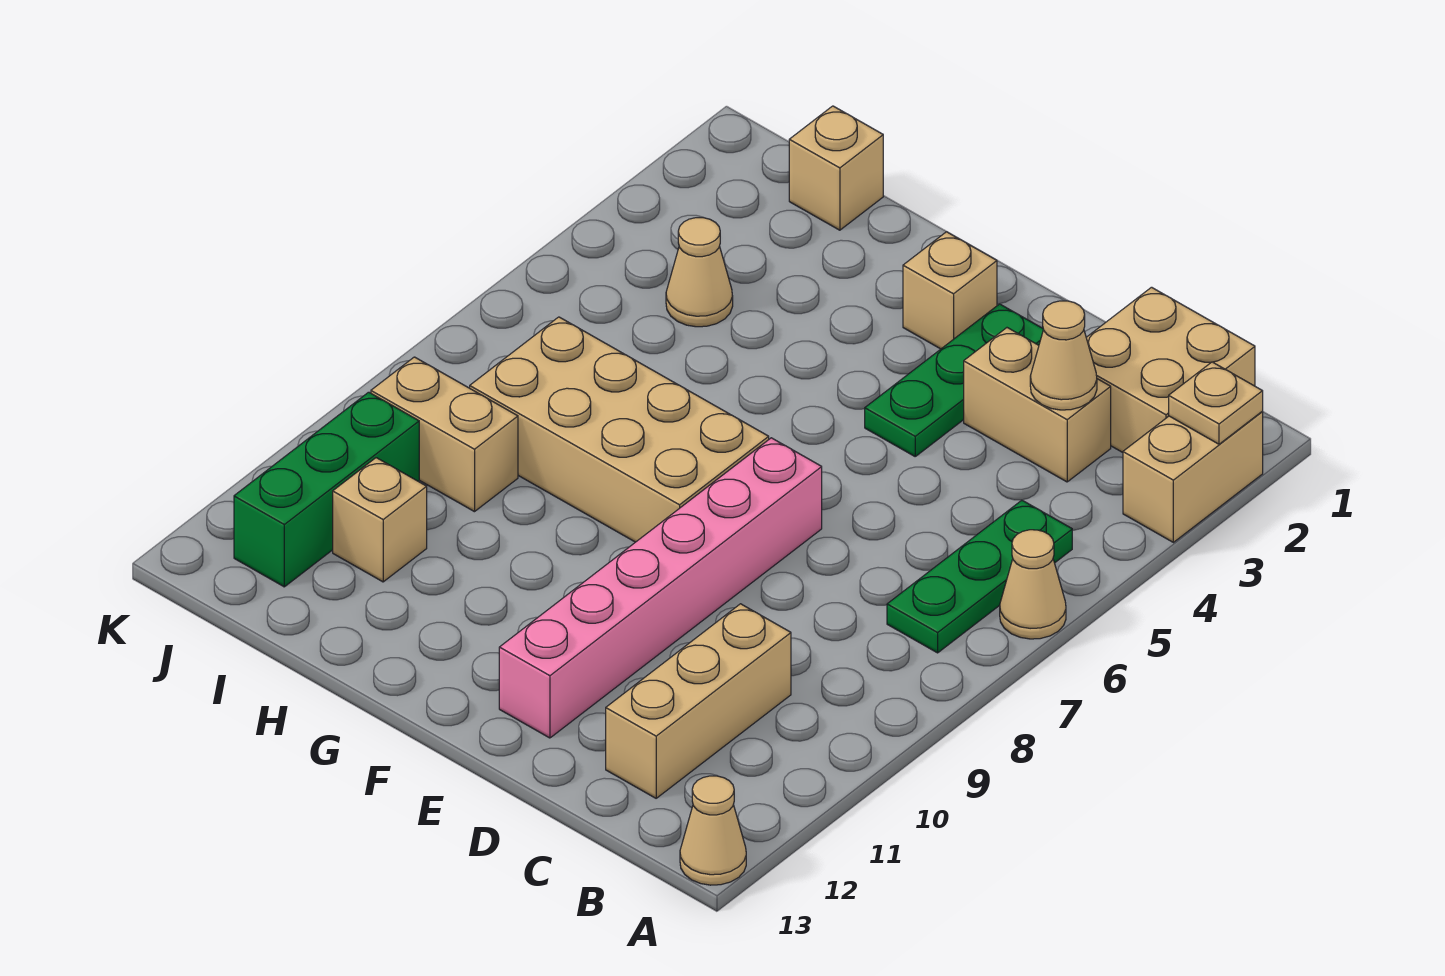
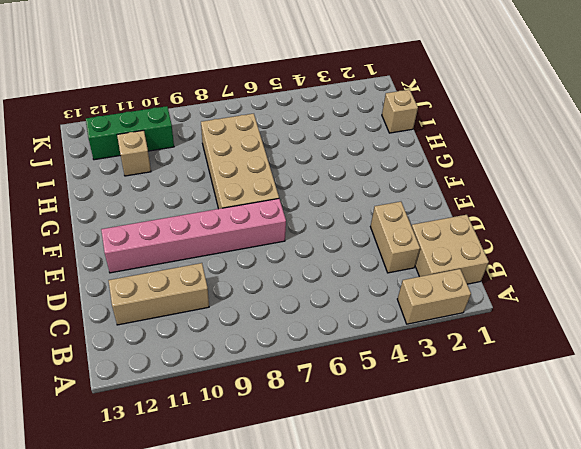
none -> tan cone A6 level 1
none -> tan cone A13 level 1
none -> green plate B5:B7 level 1

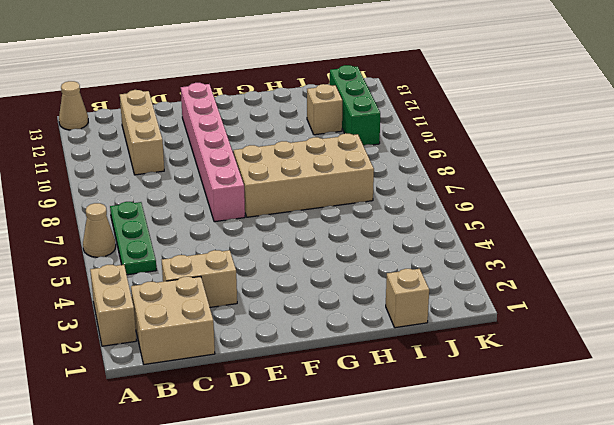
none -> green plate E2:E4 level 1
none -> tan brick F2 level 1
none -> tan cone I4 level 1

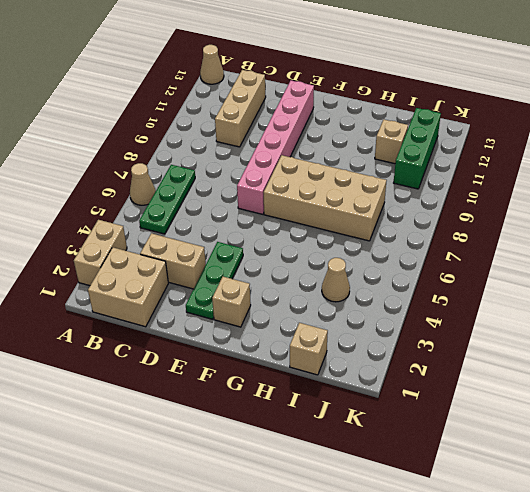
none -> tan brick I9:J9 level 1
none -> tan plate A2 level 2
none -> tan cone C3 level 2

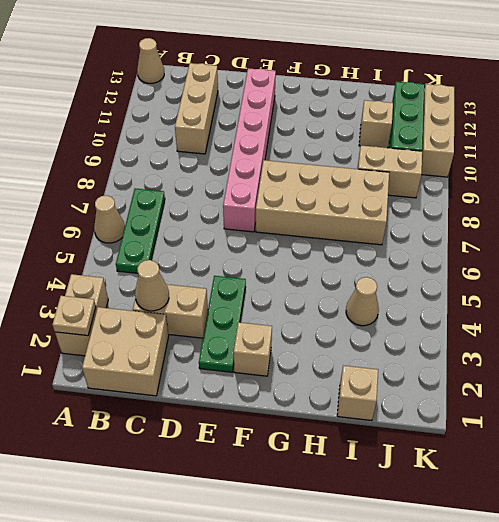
tan brick K10:K12 level 1 -> none

